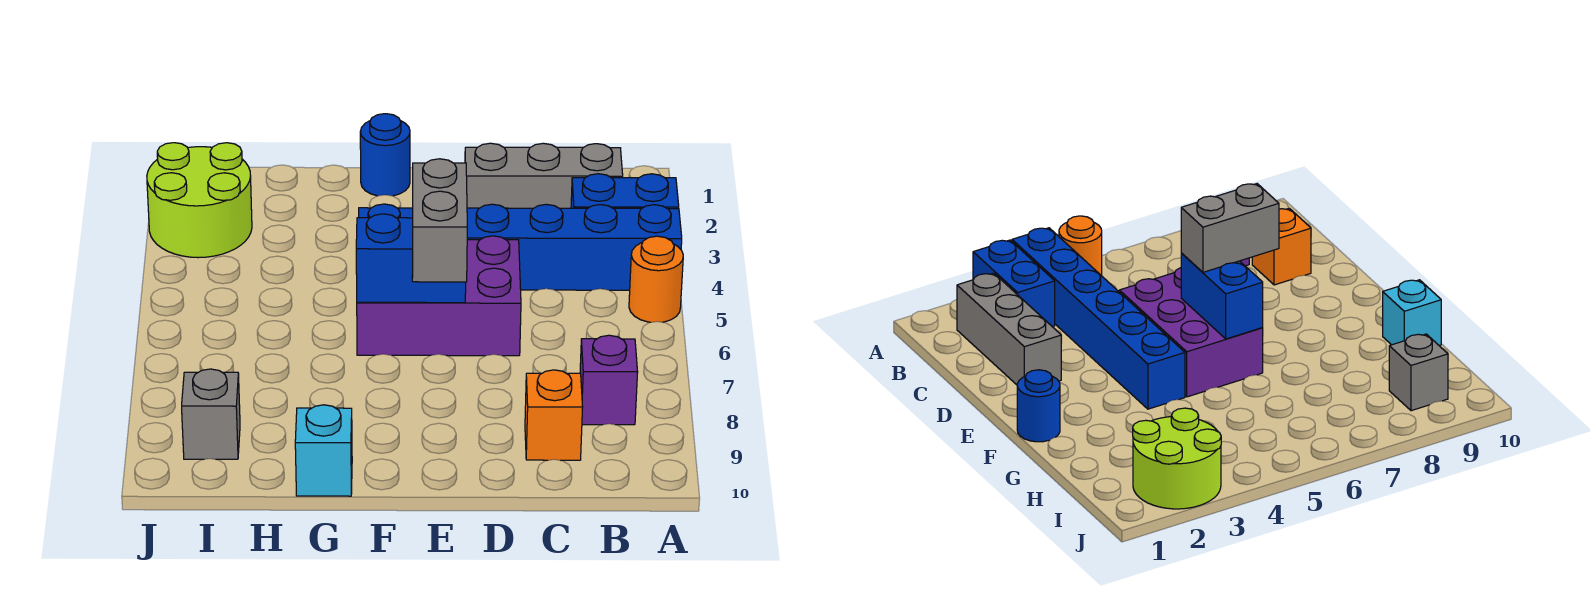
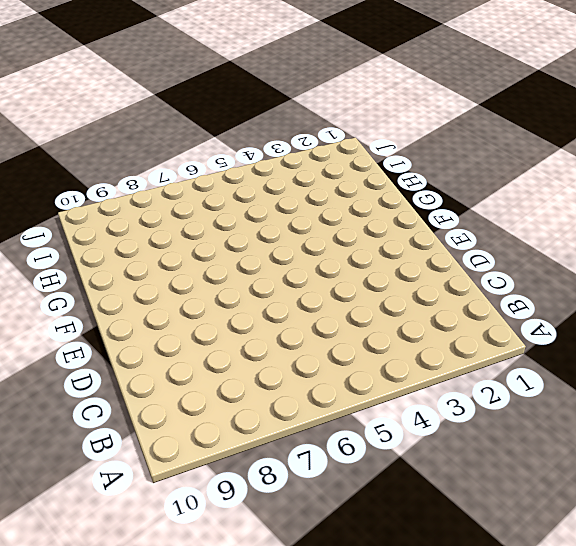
none -> blue brick A3:B3 level 1
none -> blue brick A4:F4 level 1
none -> orange round brick A5 level 1

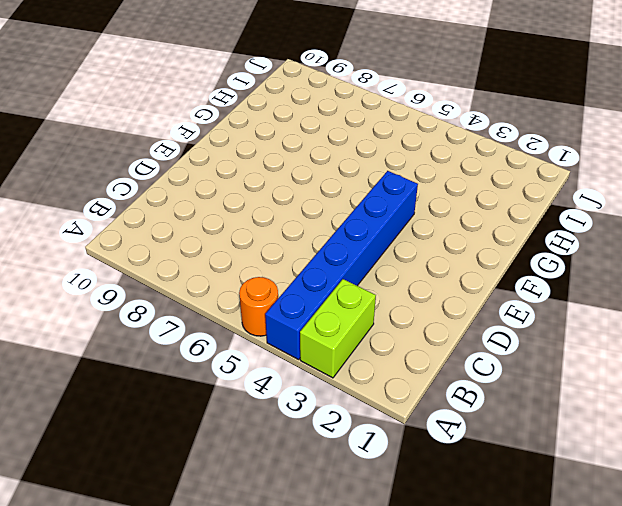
lime brick A3:B3 level 1 -> blue brick A3:B3 level 1
none -> grey brick B2:D2 level 1
none -> purple brick B8 level 1
none -> orange brick C9 level 1

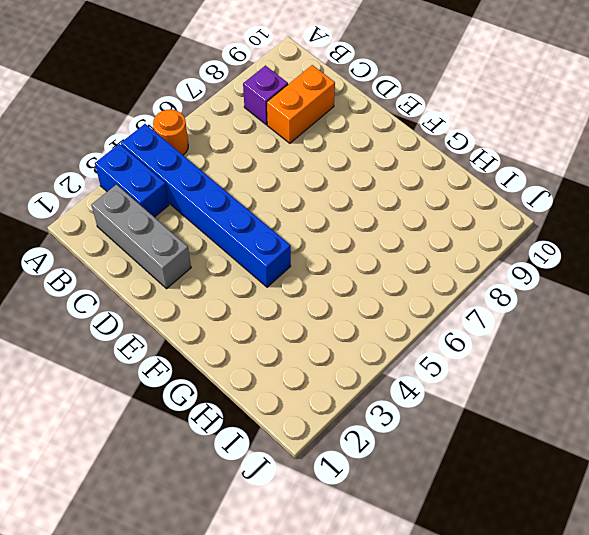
orange brick C8:C9 level 1 -> orange brick C9 level 1
none -> purple brick D5:F6 level 1
none -> blue round brick F1 level 1
none -> cyan brick G10 level 1

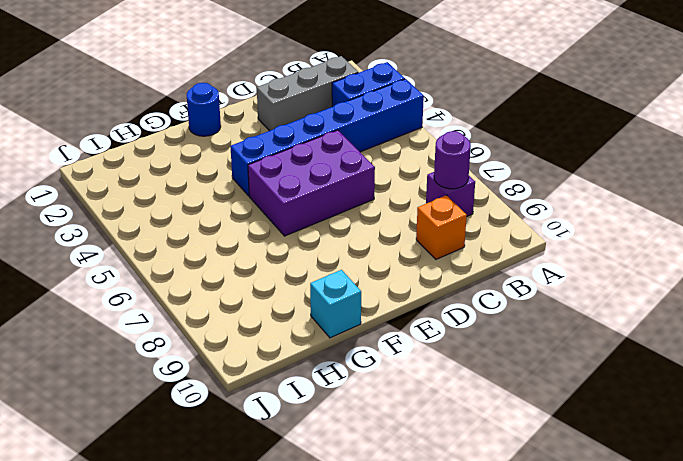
purple round brick B8 level 2 -> none
none -> orange round brick A5 level 1
none -> lime round brick I2:J3 level 1
none -> grey brick I9 level 1

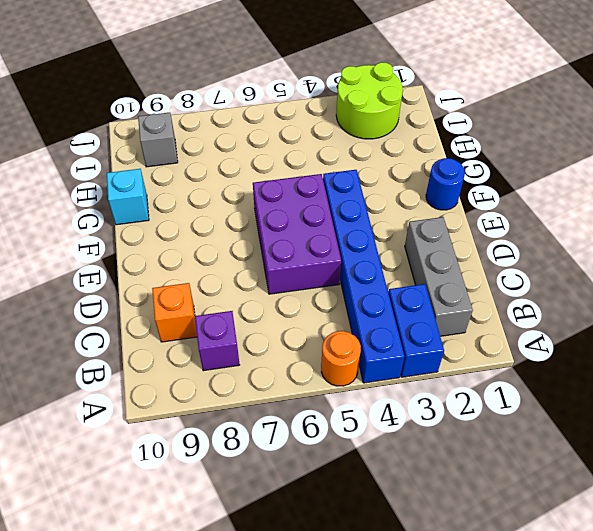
none -> blue brick E6:F6 level 2
none -> grey brick E6:E7 level 3

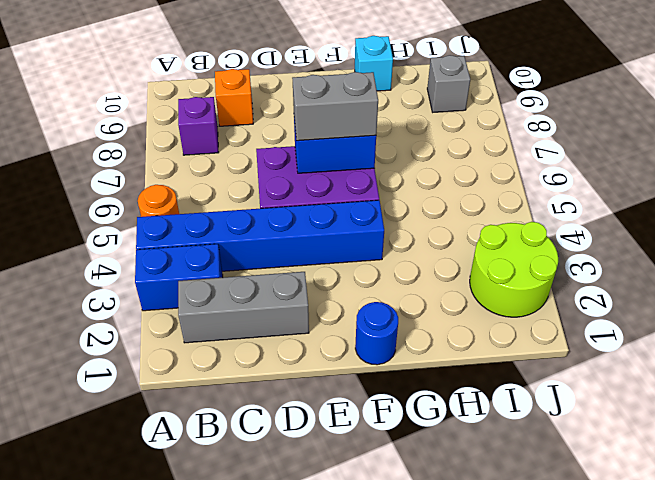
grey brick E6:F6 level 3 -> grey brick E6:E7 level 3

